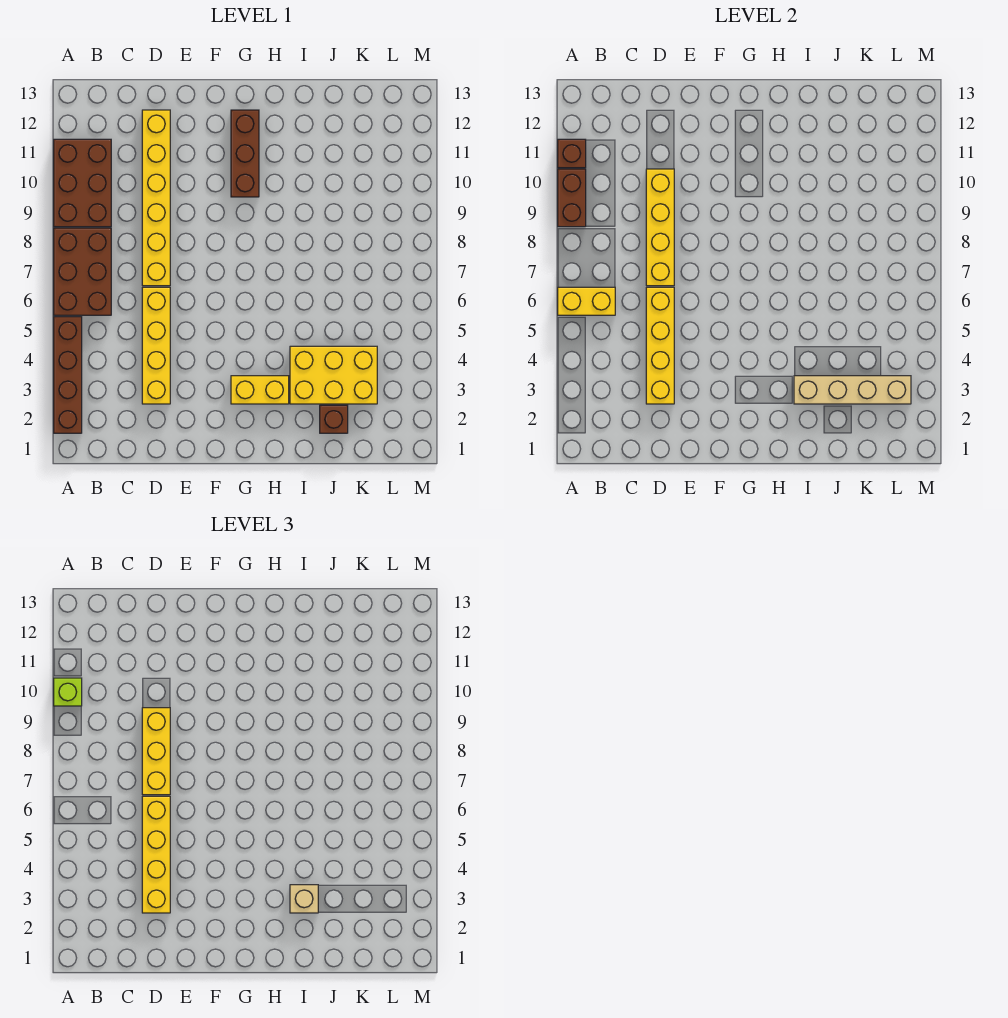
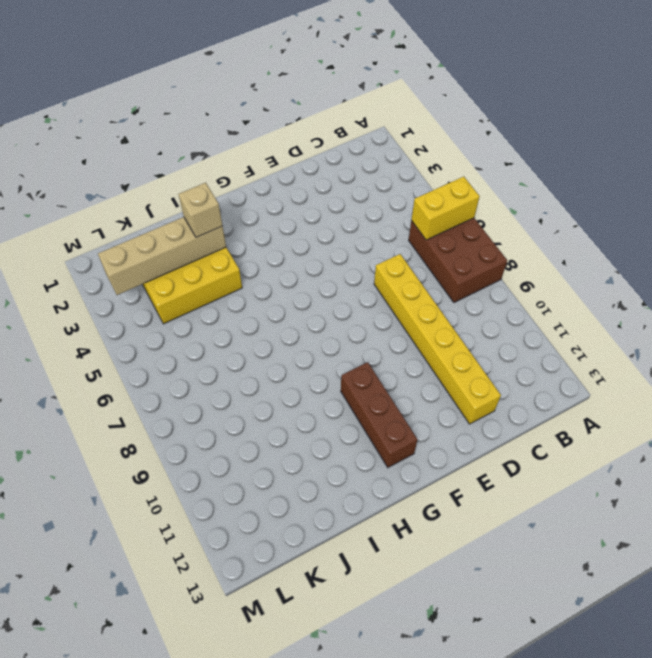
none -> brown brick A2:A5 level 1
none -> brown brick A9:B11 level 1
none -> yellow brick D3:D6 level 1

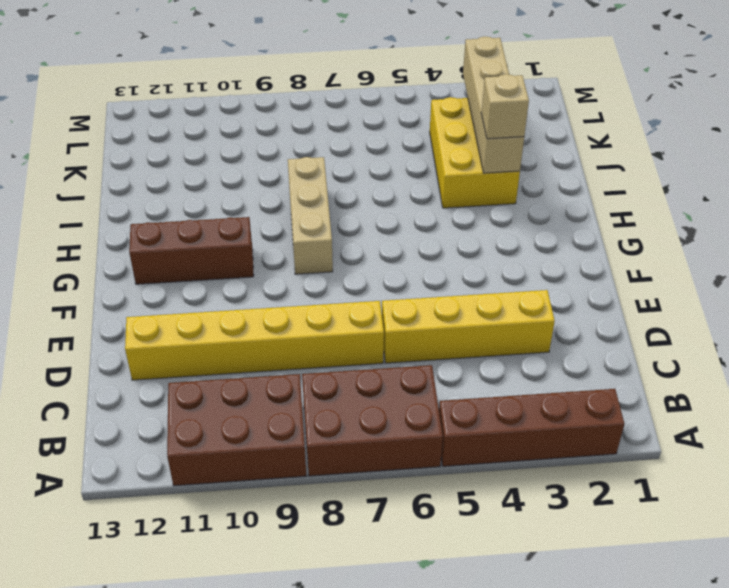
tan brick G8:I8 level 1 -> none
none -> yellow brick G3:H3 level 1
none -> brown brick J2 level 1
none -> yellow brick A6:B6 level 2

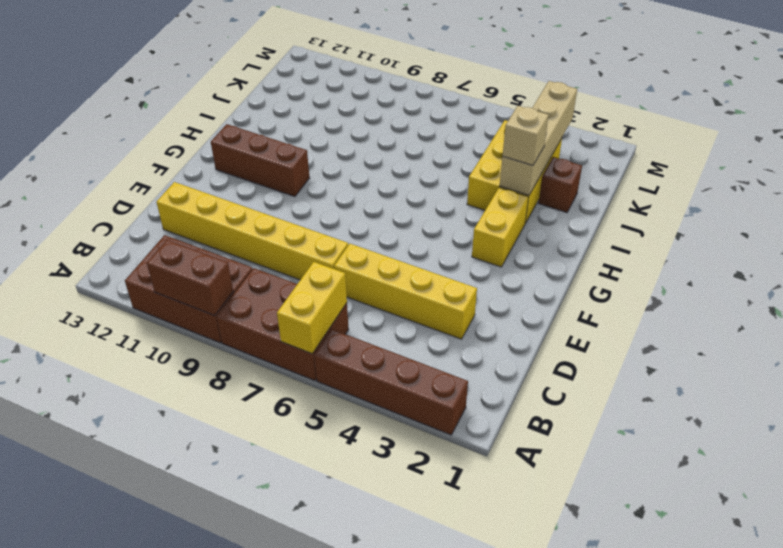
none -> brown brick A11 level 2
none -> yellow brick D3:D6 level 2
none -> yellow brick D7:D10 level 2

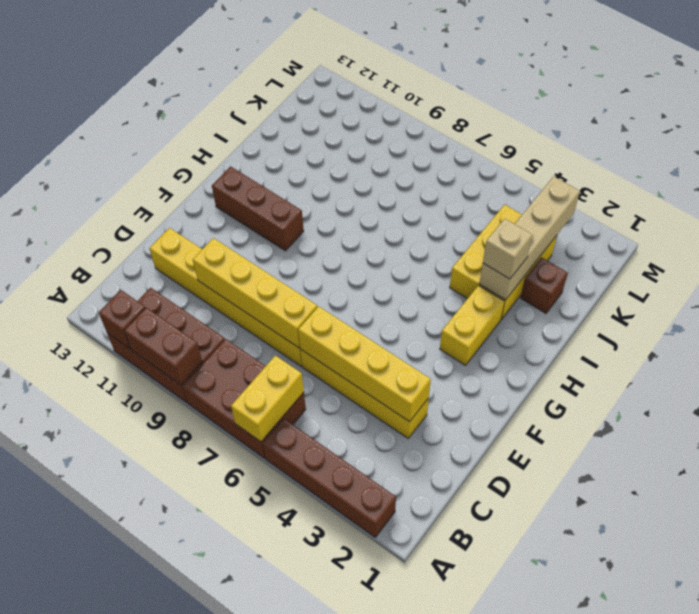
none -> lime brick A10 level 3
none -> yellow brick D3:D6 level 3
none -> yellow brick D7:D9 level 3

